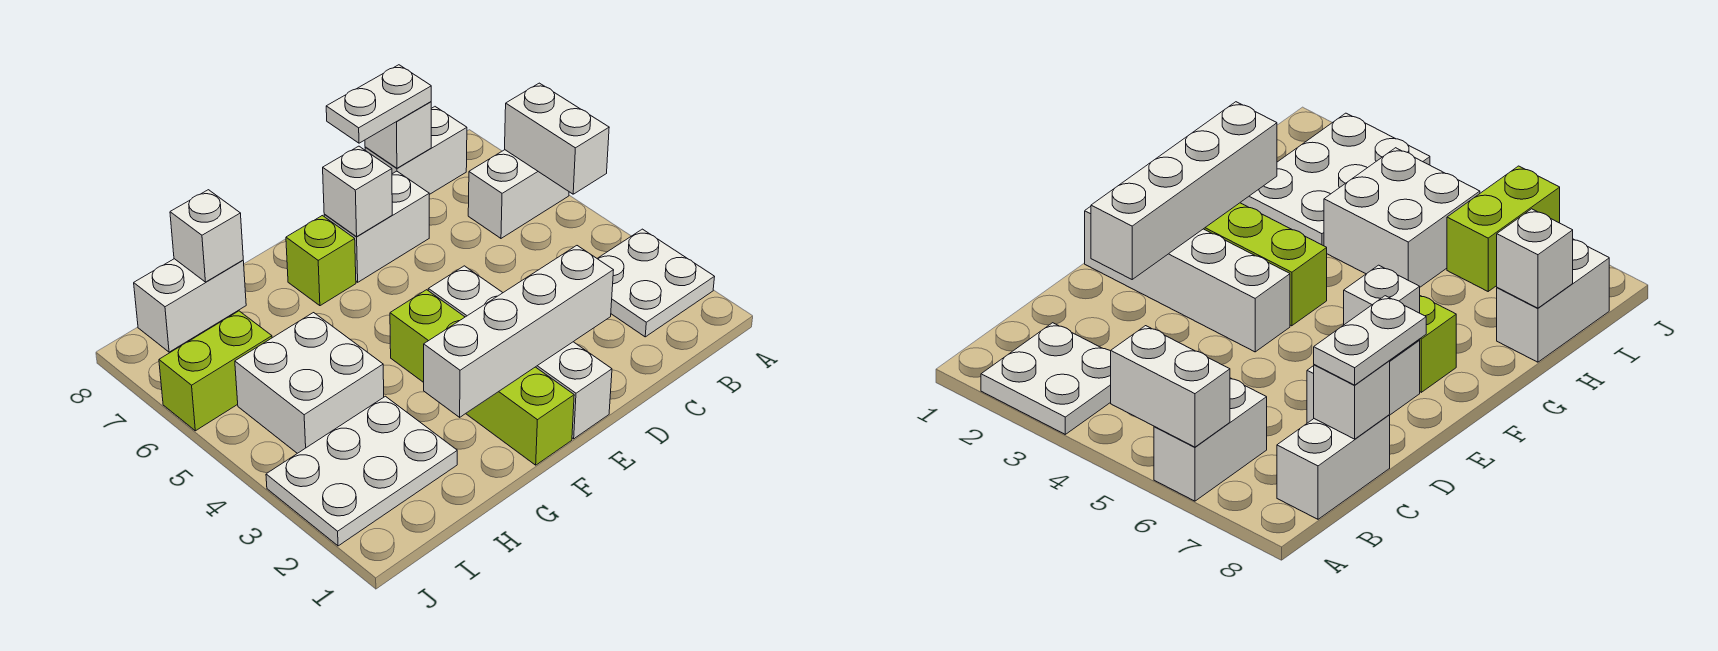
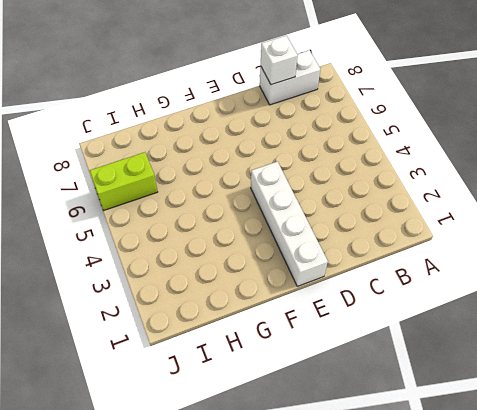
none -> white plate A2:B3 level 1
none -> white brick A6:B6 level 1
none -> white brick D7:E7 level 1

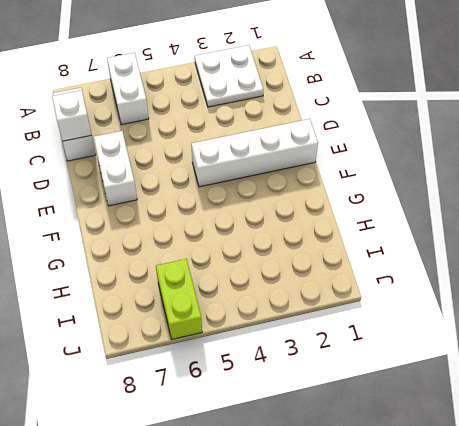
none -> lime brick F1:F4 level 1
none -> lime brick F7 level 1
none -> white plate H2:J3 level 1

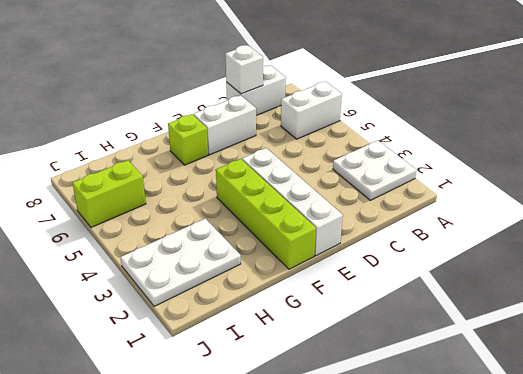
none -> white brick H4:I5 level 1
none -> white brick H8:I8 level 1
none -> white brick A5:A6 level 2

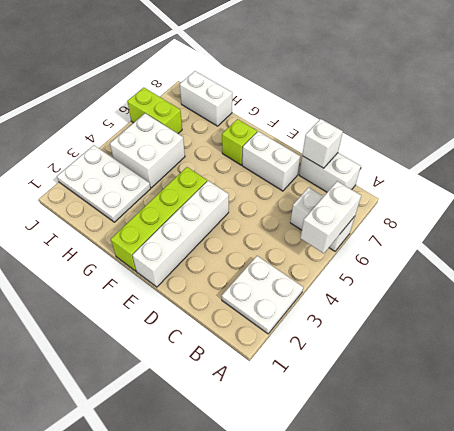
none -> white brick D2:G2 level 2
none -> white brick E7 level 2
none -> white brick H8 level 2

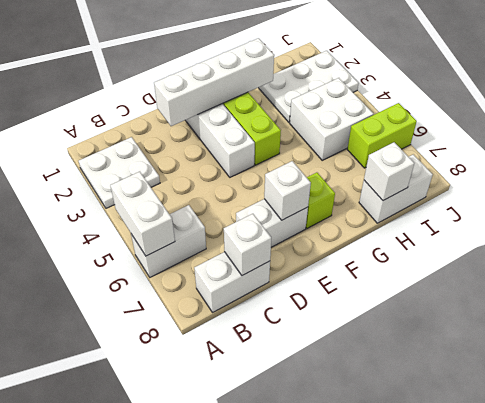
none -> white plate C8:D8 level 3

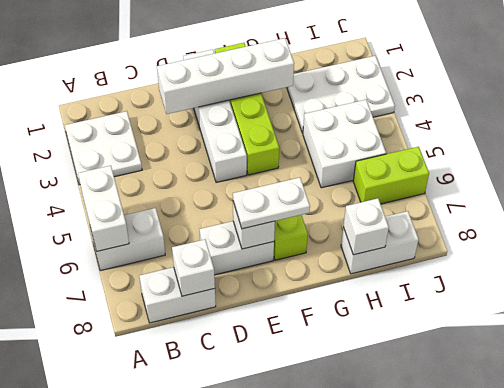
white plate E7:F7 level 3 -> white plate C8:D8 level 3

